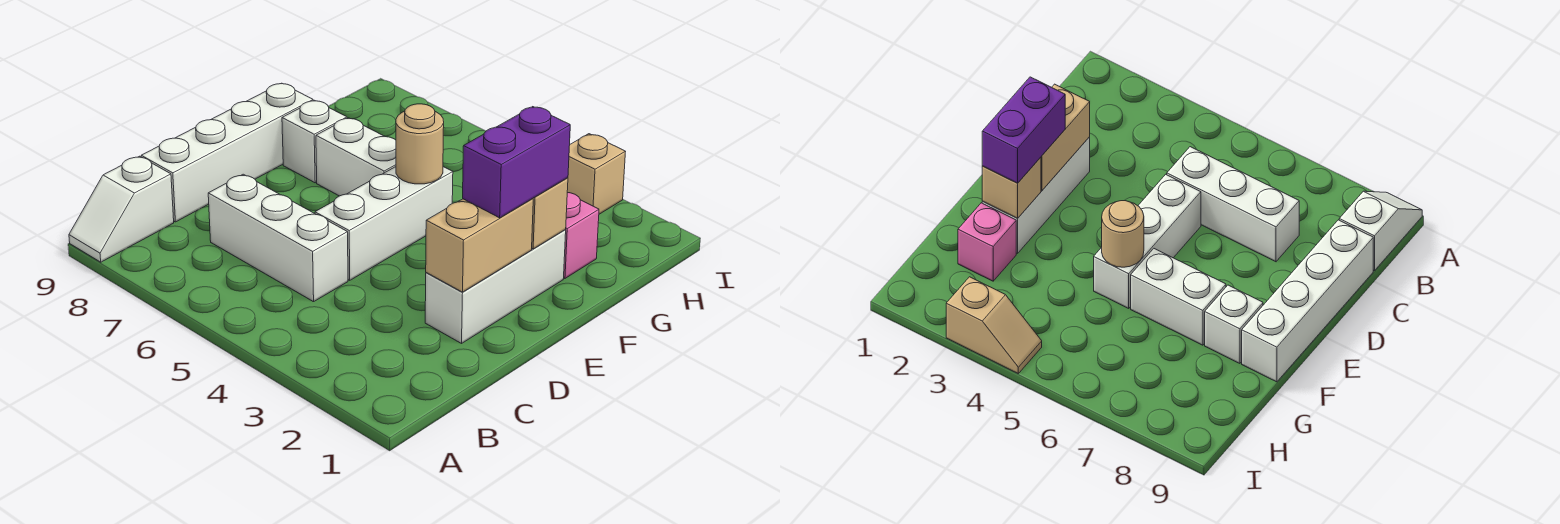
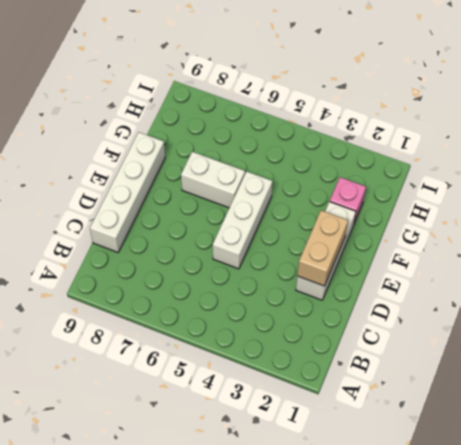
none -> white slope A9:B9 level 1 top B
none -> white brick C5:C7 level 1
none -> white brick F8 level 1

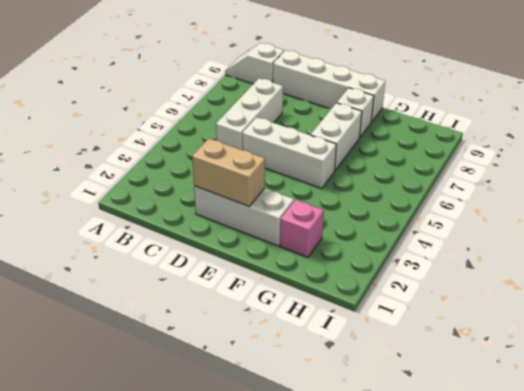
none -> tan slope I3:I4 level 1 top 3
none -> tan brick F2 level 2
none -> tan round brick F5 level 2

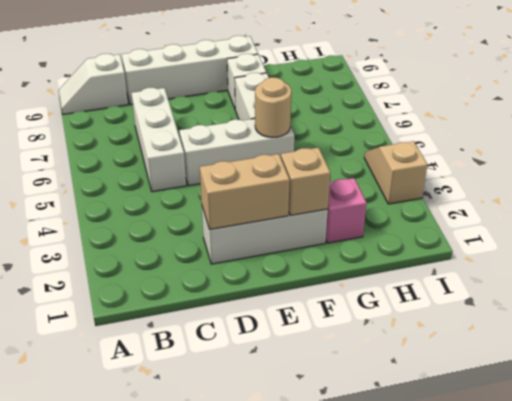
none -> purple brick E2:F2 level 3

